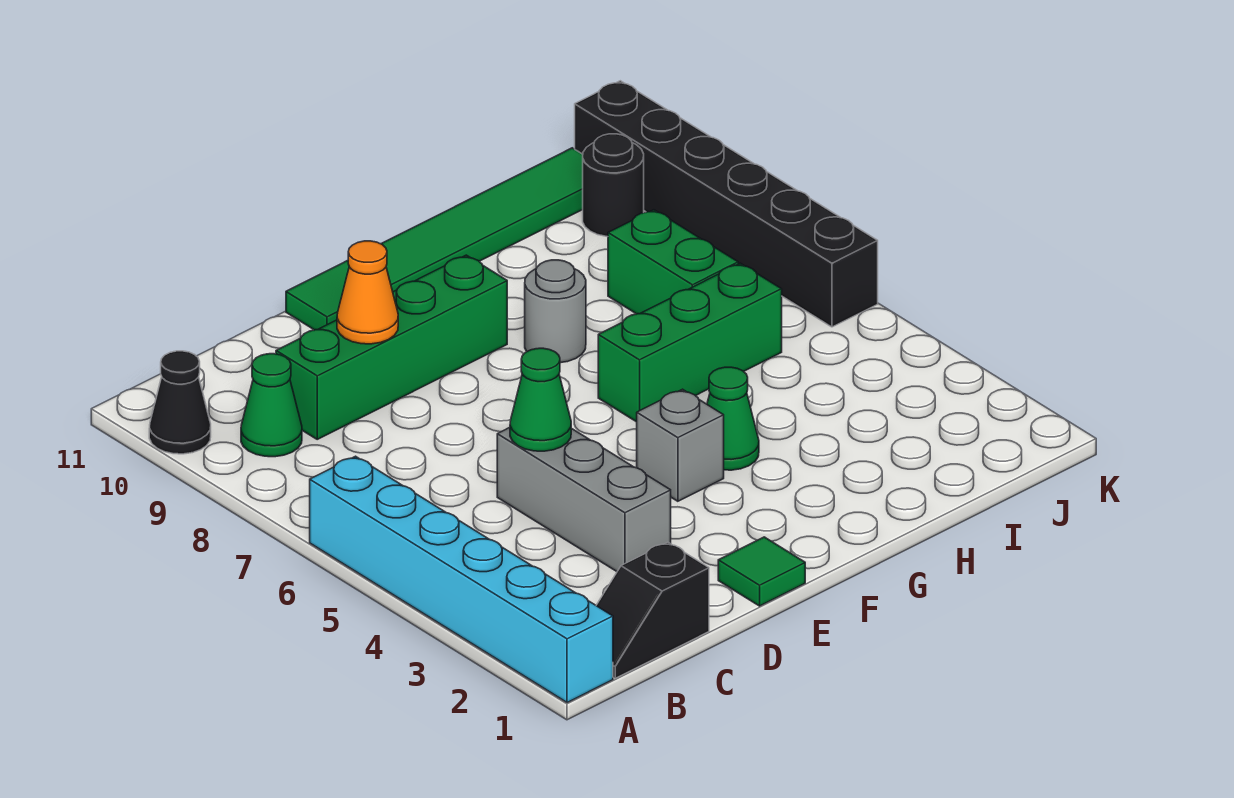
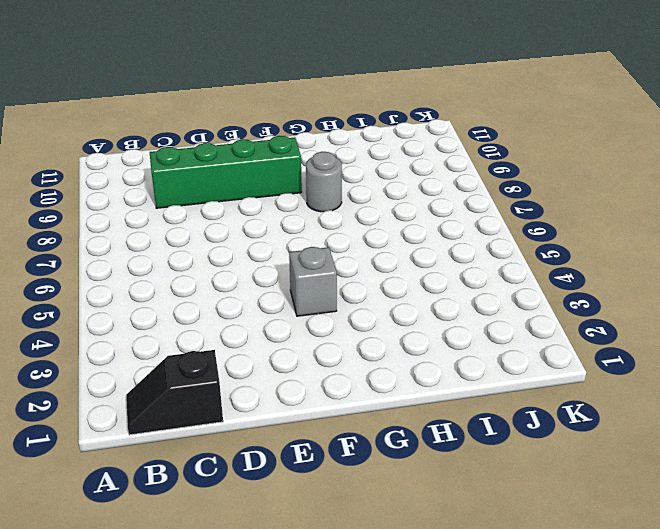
none -> cyan brick A1:A6 level 1
none -> black cone A10 level 1
none -> green cone B9 level 1

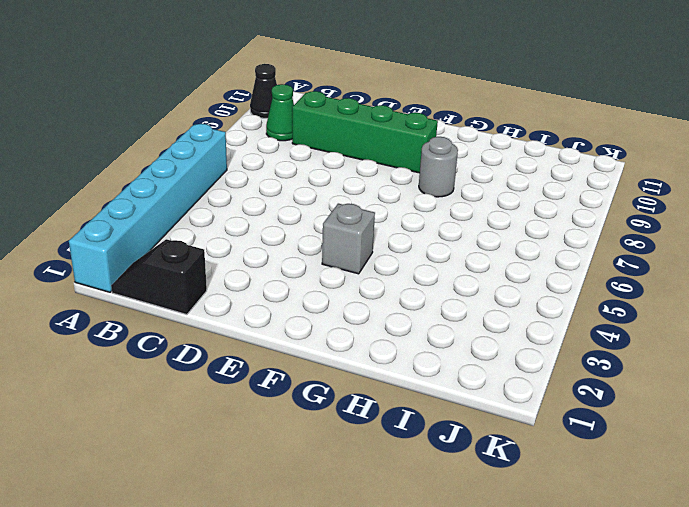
none -> grey brick D3:D5 level 1
none -> green tile E1 level 1
none -> green tile E11:J11 level 1

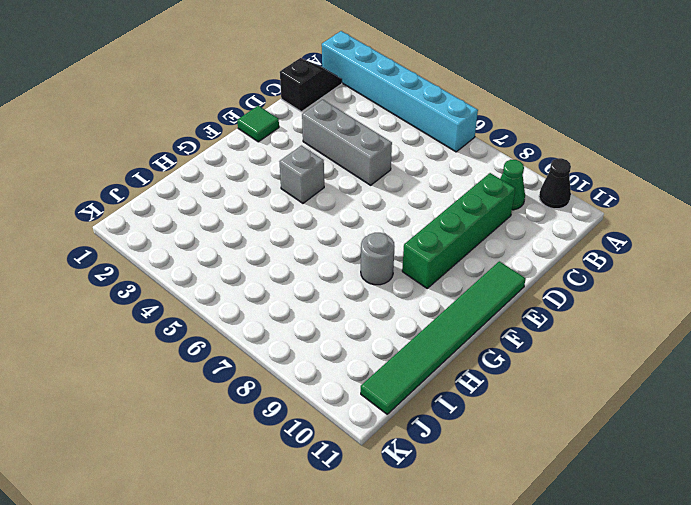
none -> green cone G4 level 1
none -> green brick G6:I6 level 1
none -> green brick I7:I8 level 1

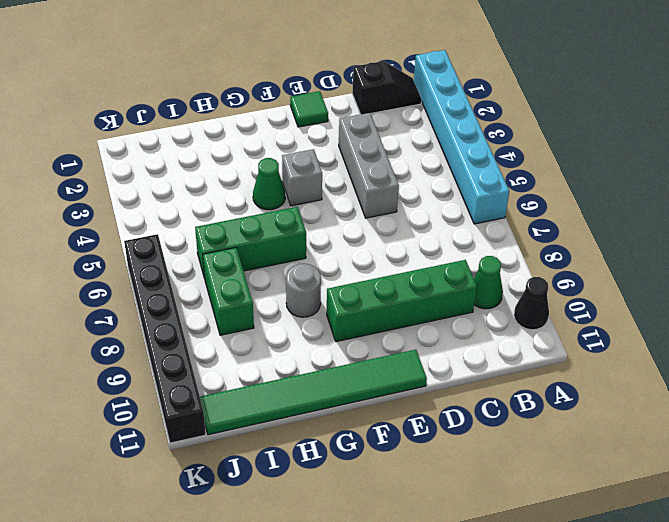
none -> black round brick J10 level 1
none -> green cone D5 level 2
none -> orange cone D9 level 2

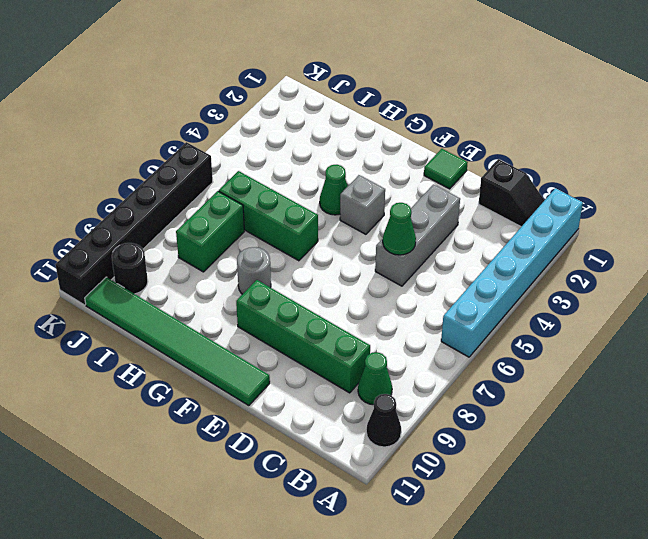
none -> orange cone D9 level 2

